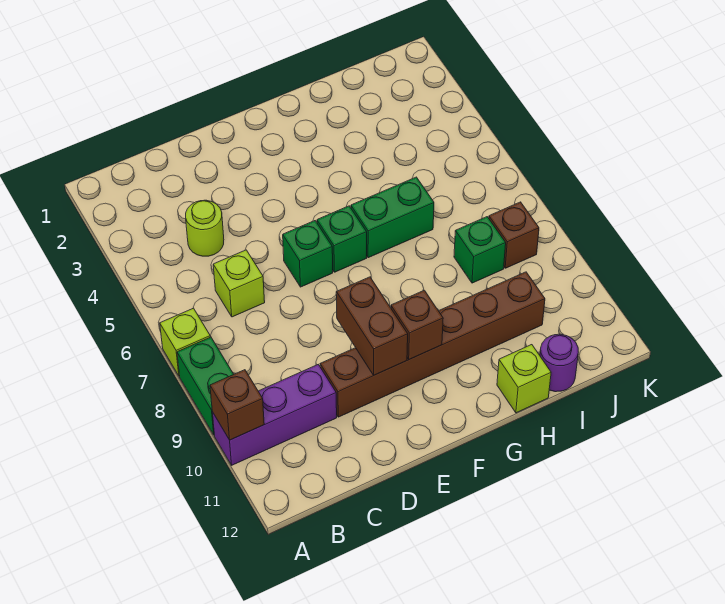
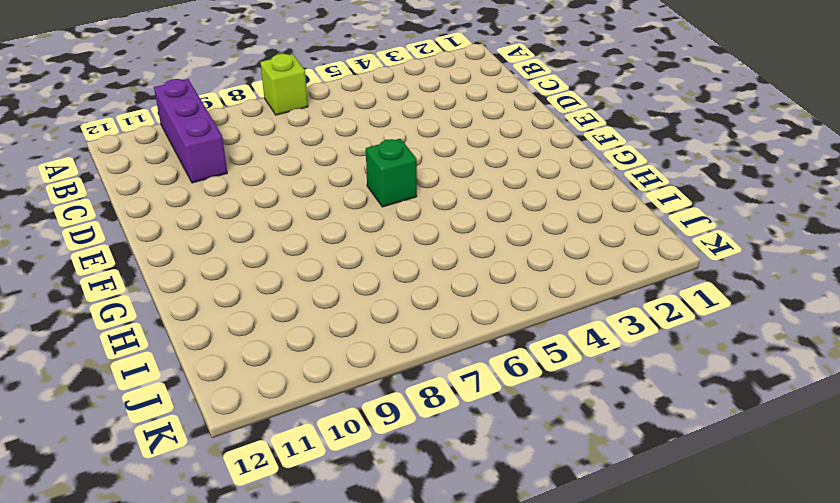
none -> green brick A8:A9 level 1
none -> lime round brick C4 level 1
none -> lime brick C6 level 1

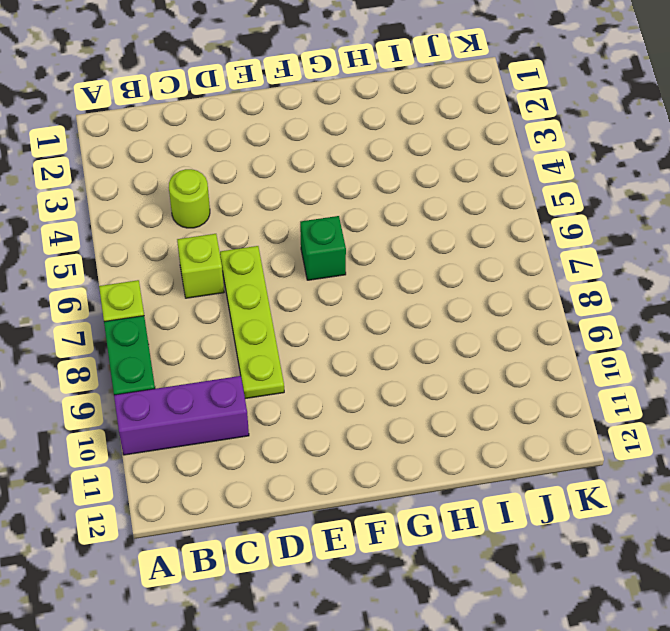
lime plate D6:D9 level 1 -> none
none -> brown brick D10:I10 level 1
none -> green brick E6 level 1
none -> green brick G6:H6 level 1

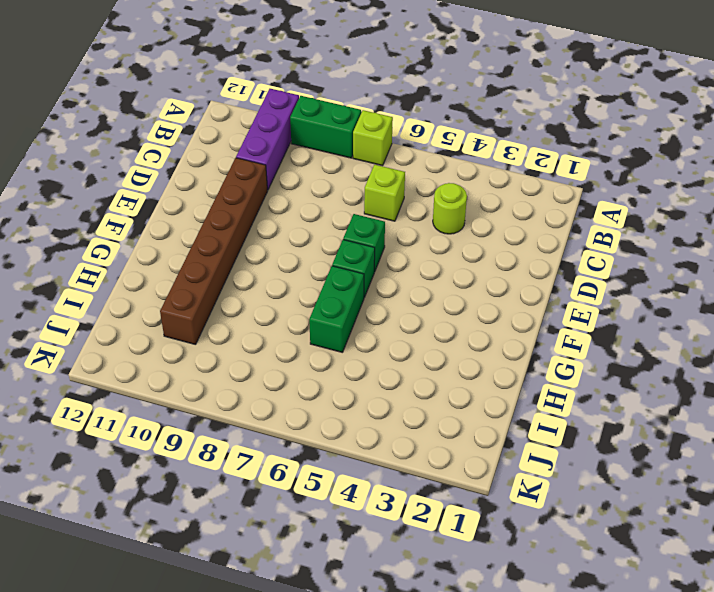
none -> lime brick H12 level 1
none -> green brick I8 level 1
none -> purple round brick I12 level 1

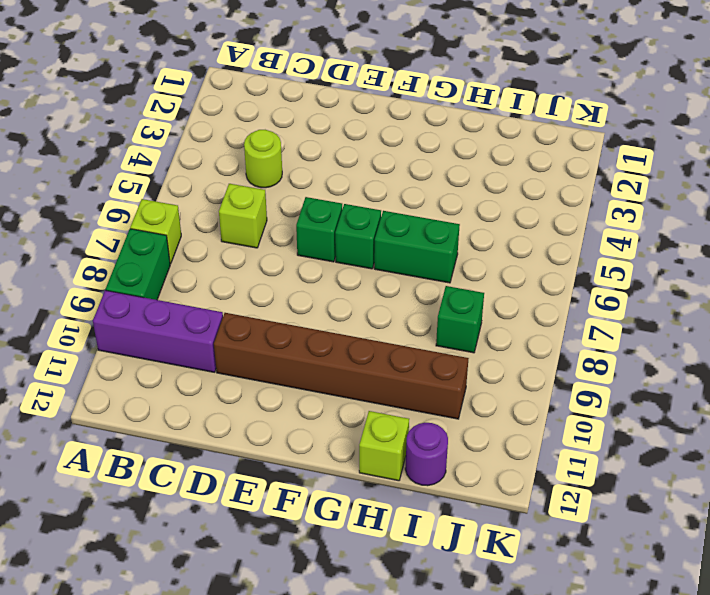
none -> brown brick J8 level 1
none -> brown brick A10 level 2
none -> brown brick E9:E10 level 2

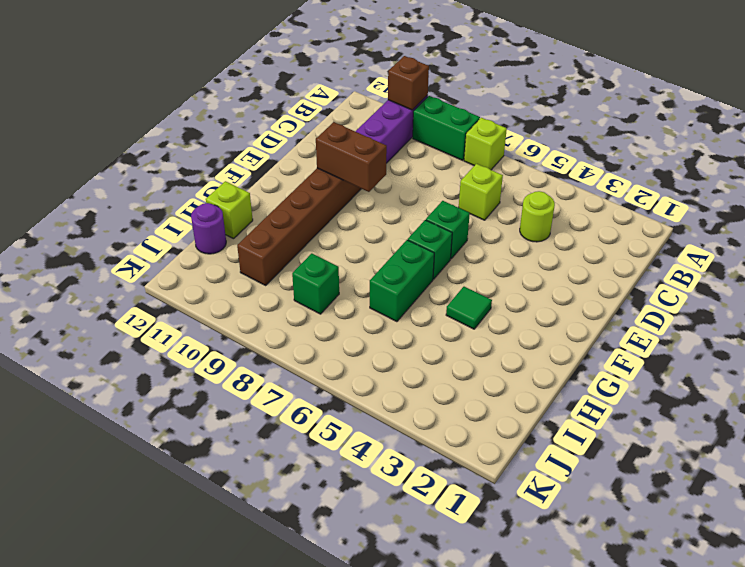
green tile G4 level 1 -> none
none -> brown brick J8 level 1
none -> brown brick F10 level 2

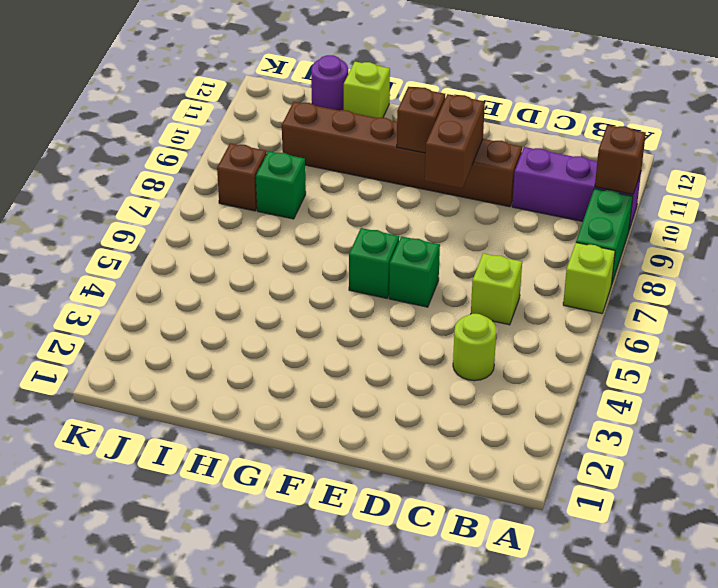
none -> green brick G6:H6 level 1

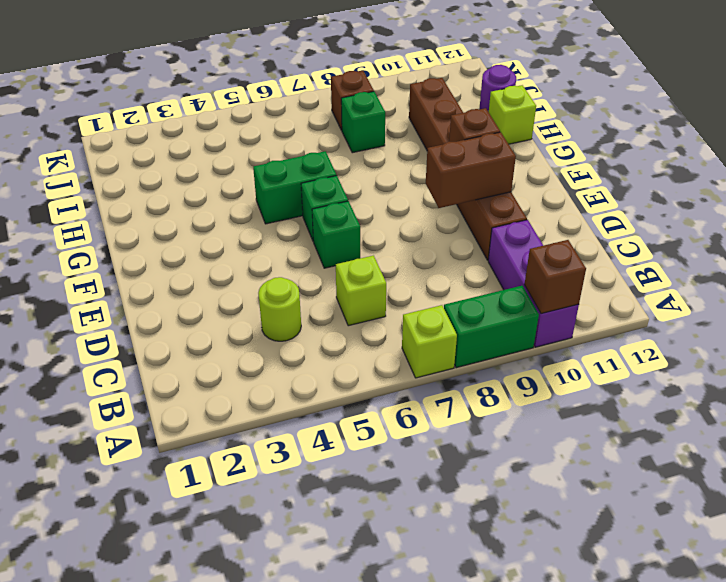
green brick G5:G6 level 1 -> green brick G6:H6 level 1

